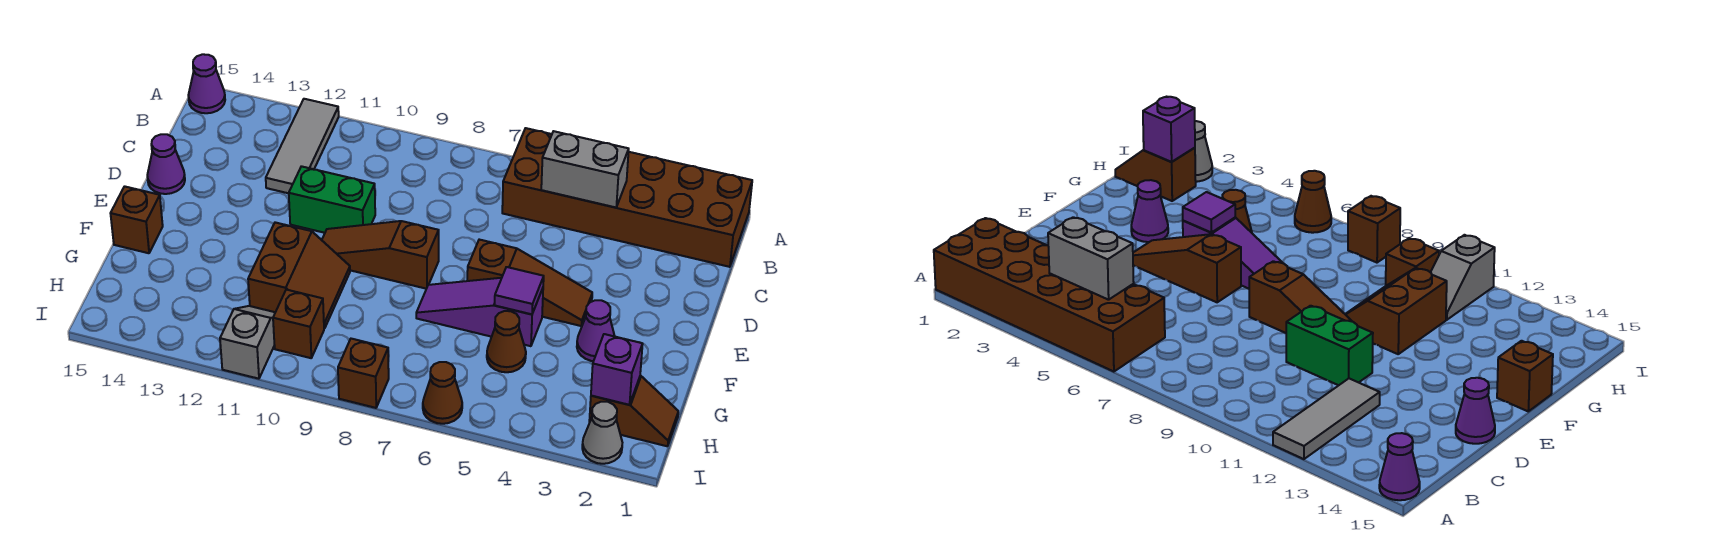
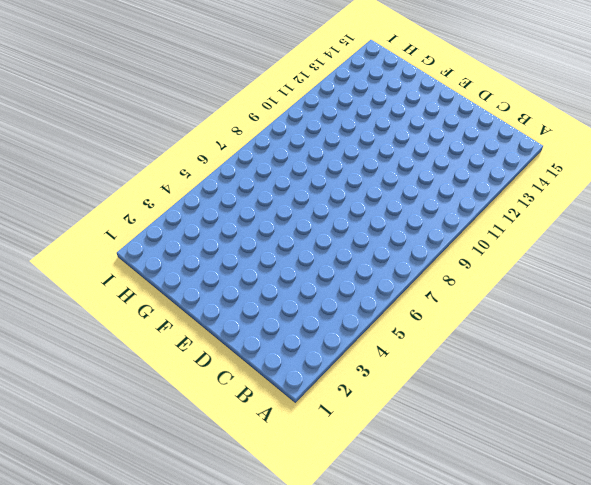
none -> brown brick A1:B6 level 1
none -> grey tile A12:C12 level 1
none -> purple cone A15 level 1

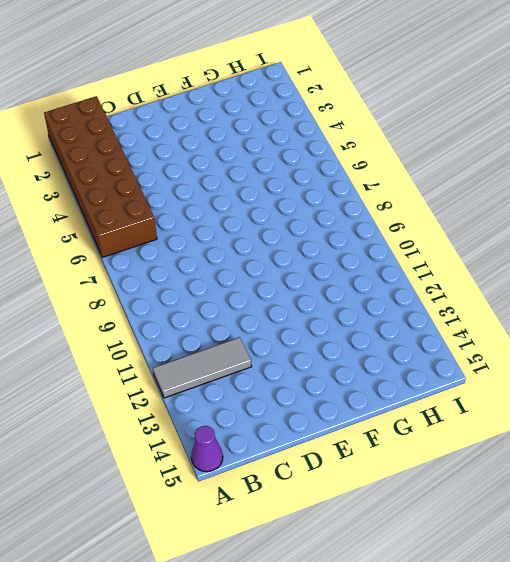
none -> green brick D10:D11 level 1
none -> purple cone D15 level 1
none -> brown slope E4:E6 level 1 top 6

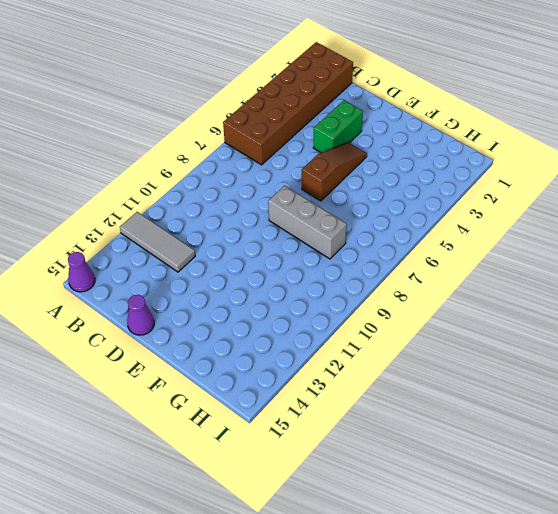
green brick D3:D4 level 1 -> green brick D10:D11 level 1
grey brick E8:G8 level 1 -> brown slope E8:E10 level 1 top 8
none -> purple cone F3 level 1
none -> purple slope F5:F7 level 1 top 5
none -> brown slope F10:G11 level 1 top 11

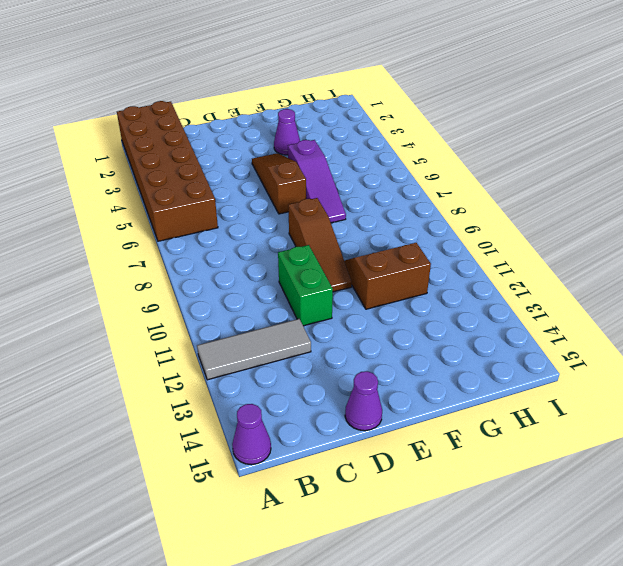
none -> brown brick F15 level 1
none -> brown cone G5 level 1
none -> brown slope H1:H2 level 1 top 2

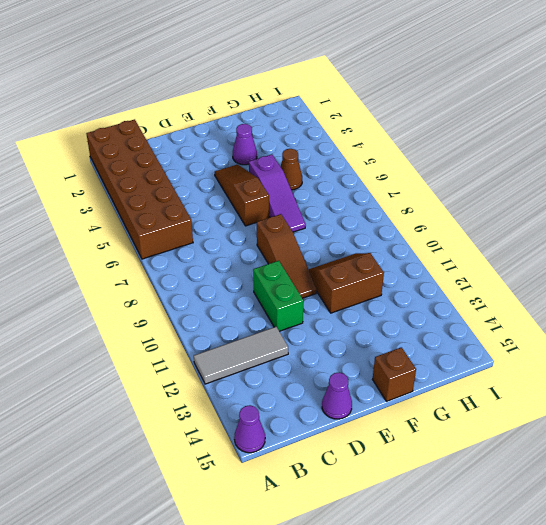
none -> brown slope H1:H2 level 1 top 2
none -> brown brick H10 level 1
none -> grey slope H11:I11 level 1 top I

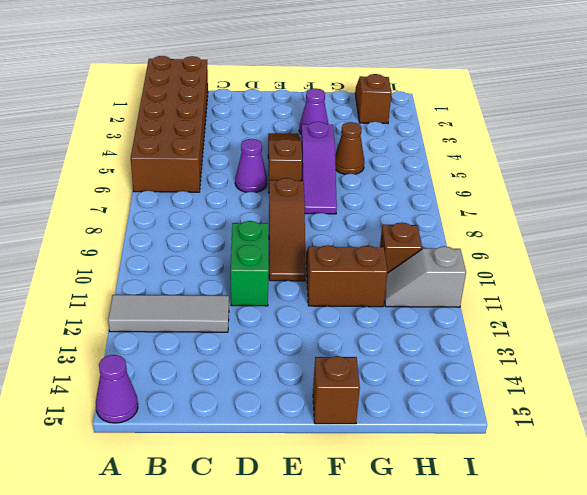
purple cone D6 level 1 -> purple cone D15 level 1
none -> grey cone I2 level 1
none -> brown cone I6 level 1
none -> brown brick I8 level 1

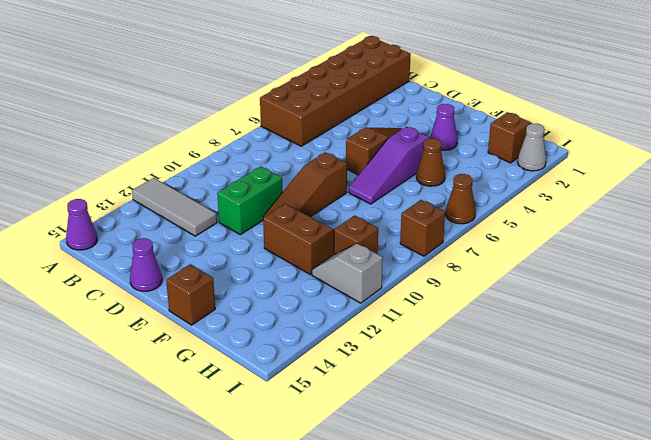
none -> grey brick B4:B5 level 2
none -> purple tile F5 level 2
none -> purple brick H2 level 2

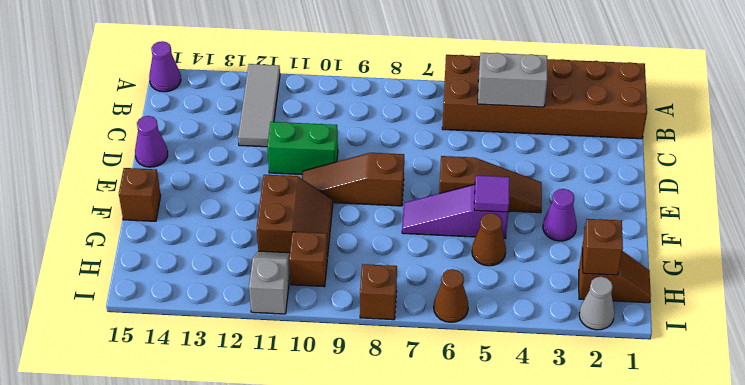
brown brick H2 level 2 -> purple brick H2 level 2

